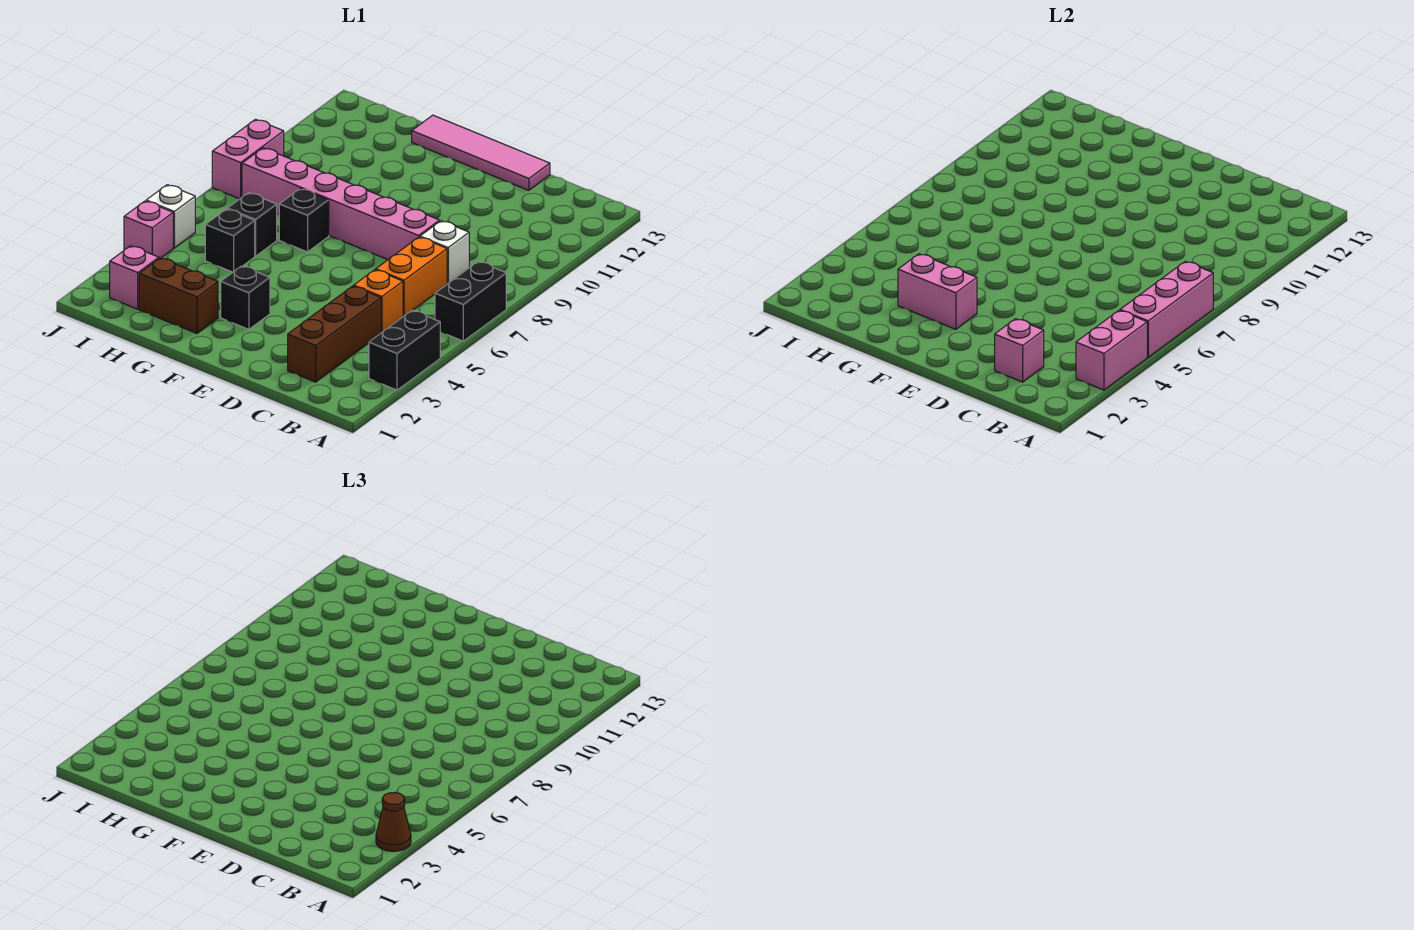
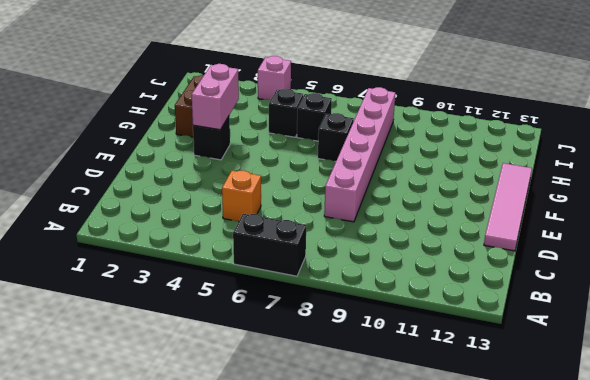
none -> black brick A3:A4 level 1
none -> brown brick C2:C4 level 1
none -> orange brick C6:C7 level 1

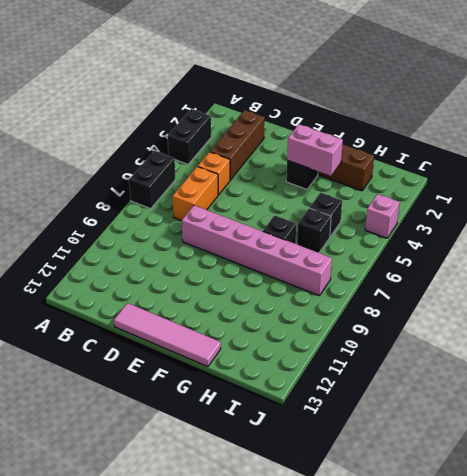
none -> white brick C8 level 1
none -> pink brick I2 level 1
none -> white brick J5 level 1

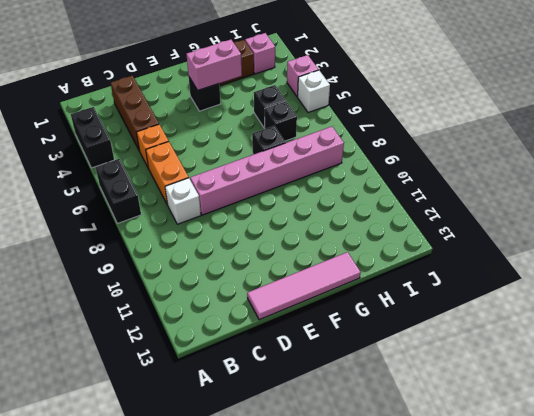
none -> pink brick J8:J9 level 1
none -> pink brick A3:A4 level 2
none -> pink brick A5:A7 level 2

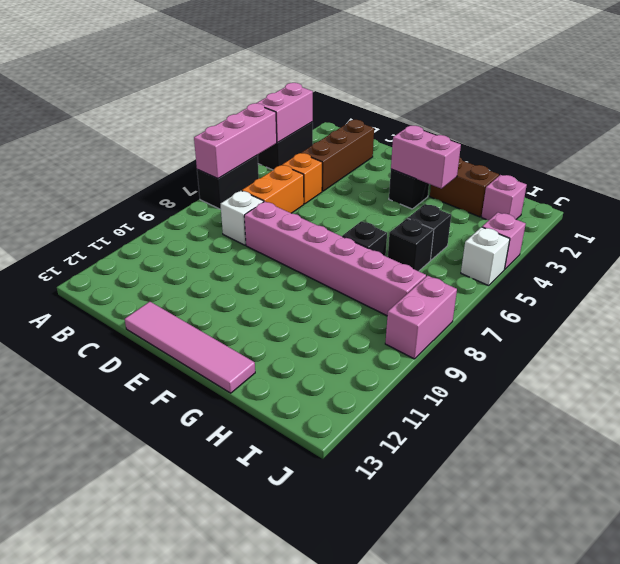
none -> pink brick C2 level 2
none -> brown cone A3 level 3

